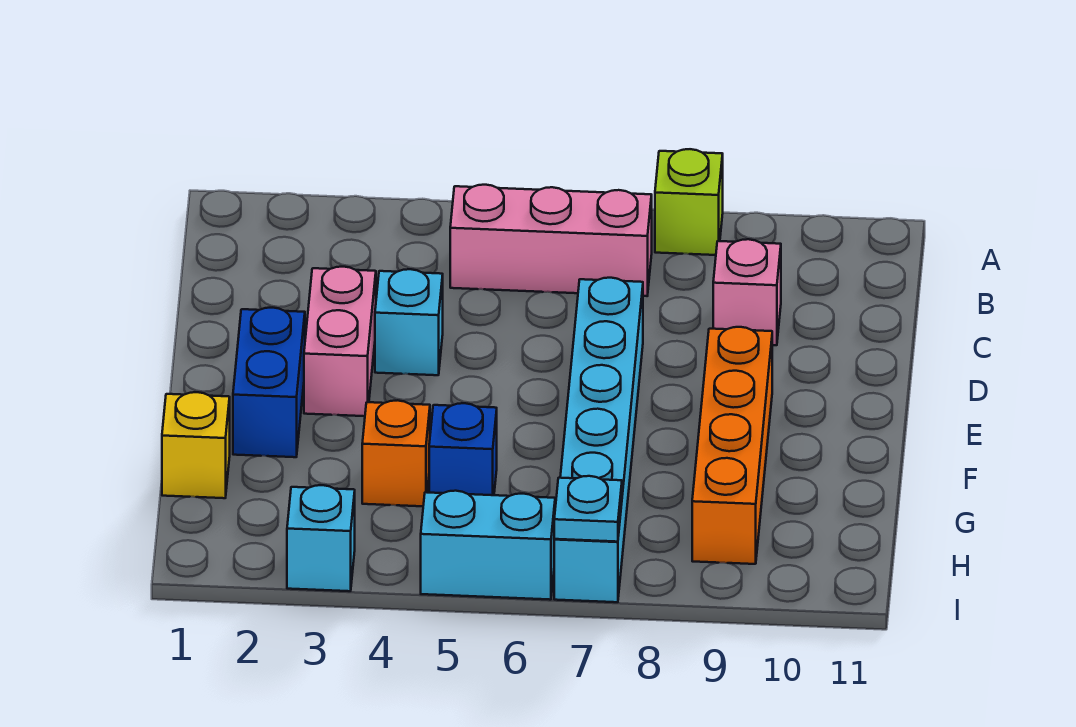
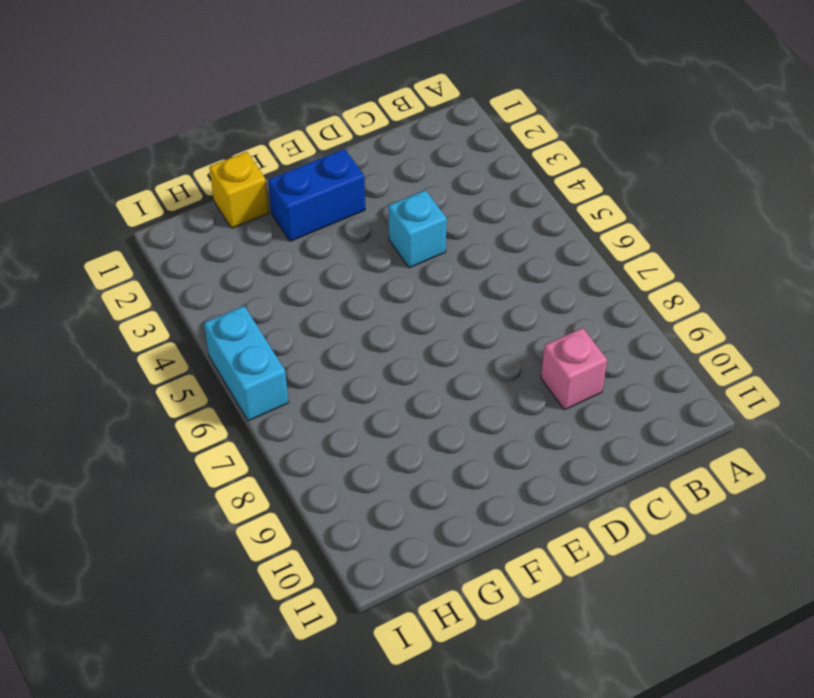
none -> lime brick A8 level 1
none -> pink brick B5:B7 level 1
none -> pink brick D3:E3 level 1

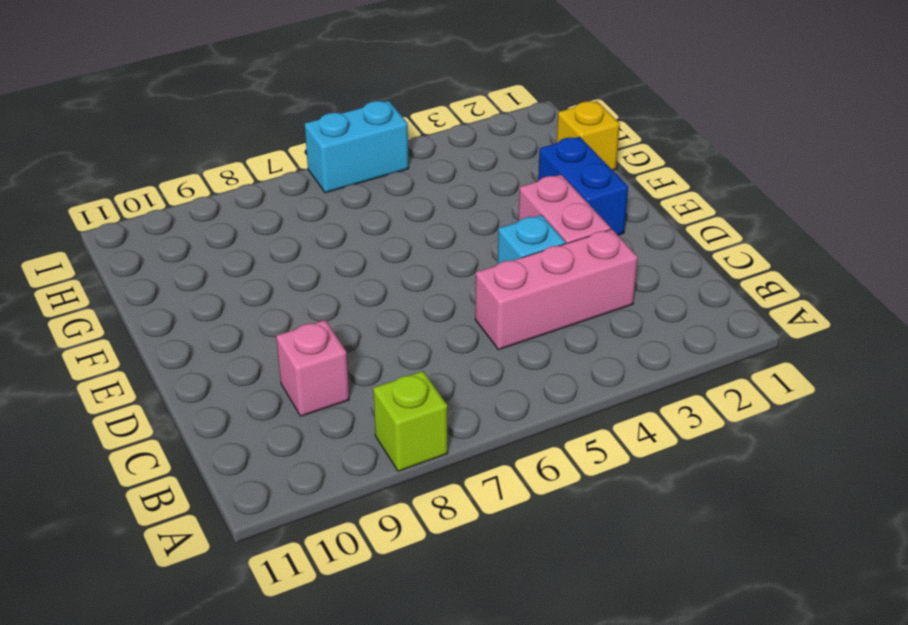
pink brick C3:C5 level 1 -> pink brick B5:B7 level 1
none -> cyan brick D7:I7 level 1
none -> orange brick E9:H9 level 1
none -> orange brick G4 level 1

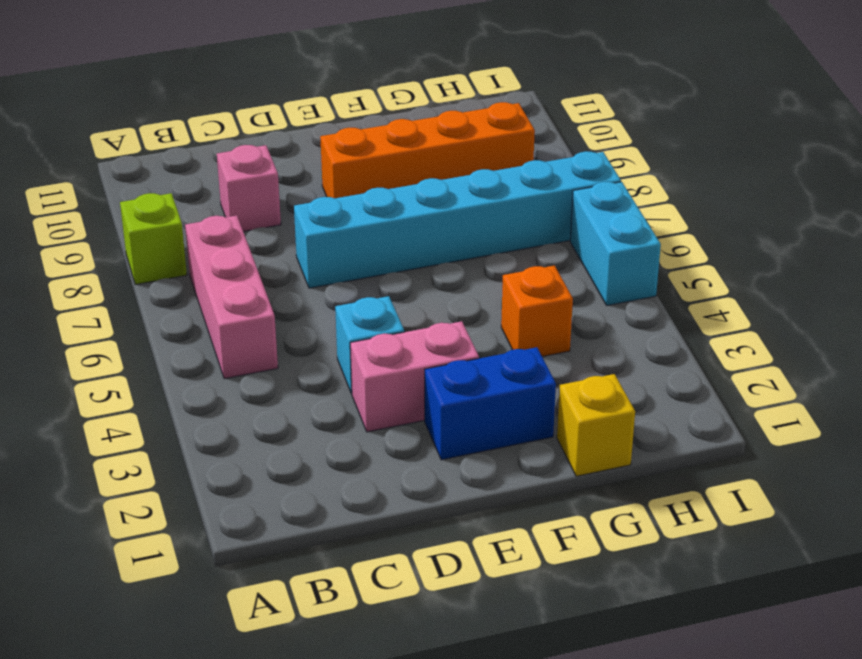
none -> blue brick G5 level 1
none -> cyan brick I3 level 1
none -> cyan plate I7 level 2

